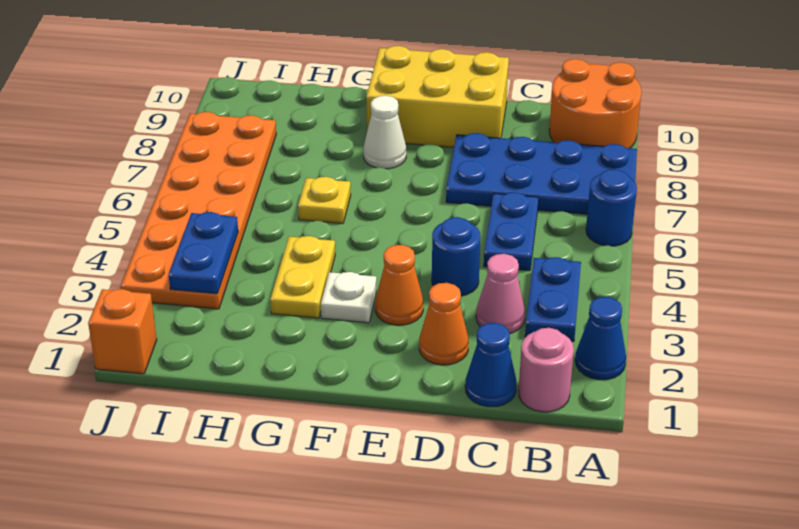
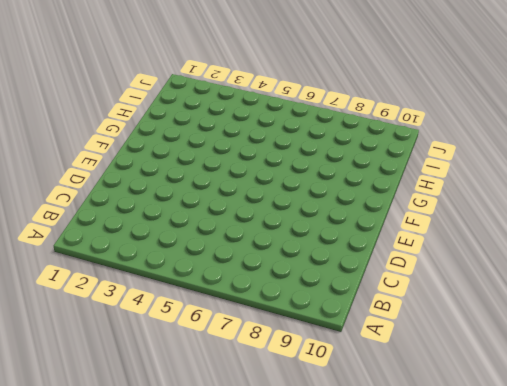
none -> blue cone A2 level 1
none -> blue round brick A6 level 1
none -> blue plate A7:D8 level 1

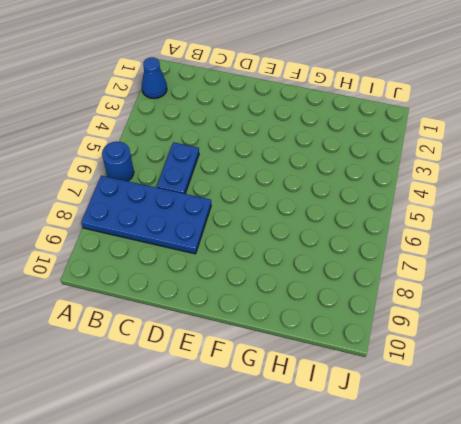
none -> orange round brick A9:B10 level 1
none -> pink round brick B1 level 1
none -> blue plate B3:B4 level 1

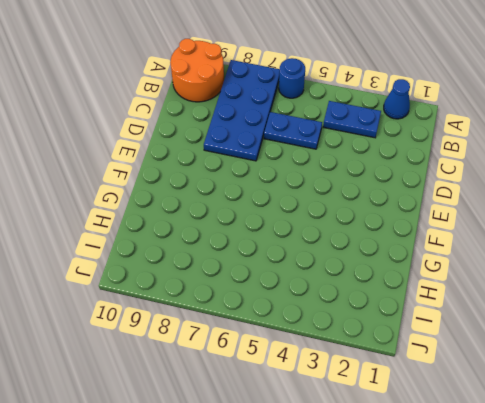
none -> pink round brick B1 level 1
none -> blue cone C1 level 1
none -> pink cone C3 level 1

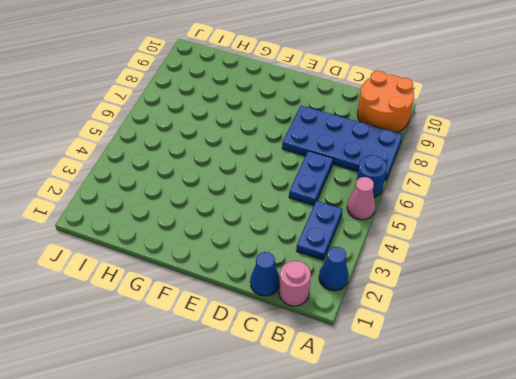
pink cone A5 level 1 -> pink cone C3 level 1
none -> orange cone D2 level 1
none -> blue round brick D4 level 1
none -> yellow brick D9:F10 level 1

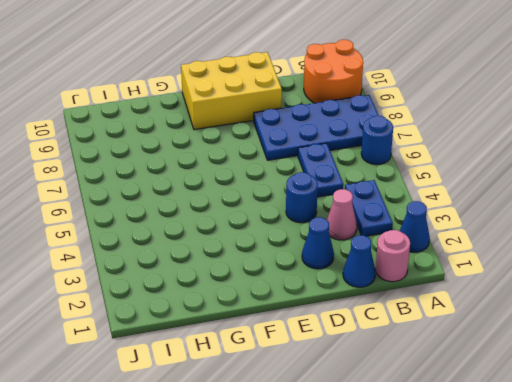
blue cone D2 level 1 -> orange cone D2 level 1
none -> orange cone E3 level 1
none -> white plate F3 level 1
none -> white cone F8 level 1

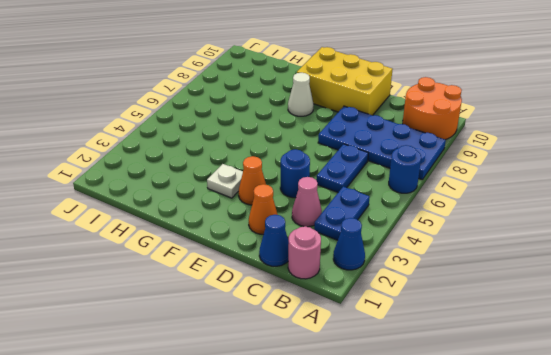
none -> yellow plate G3:G4 level 1
none -> yellow plate G6 level 1
none -> orange plate I3:J8 level 1

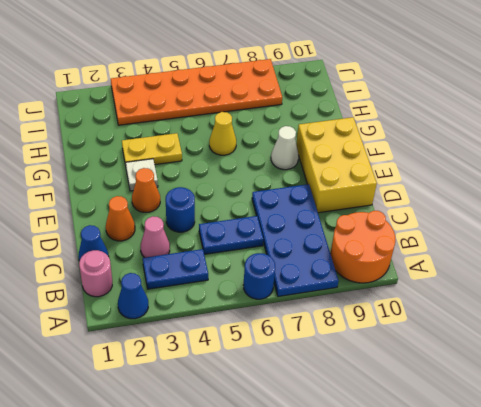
yellow cone G6 level 1 -> yellow plate G6 level 1
none -> orange brick J1 level 1
none -> blue plate I3:I4 level 2

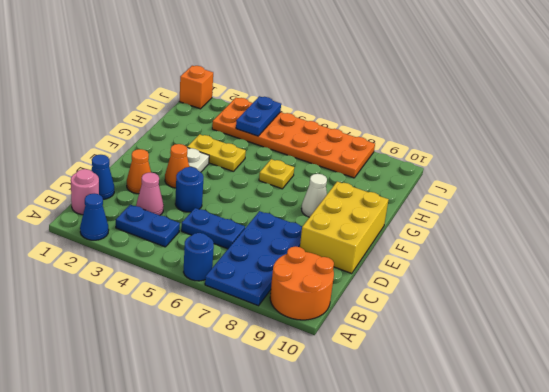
blue plate I4:J4 level 2 -> blue plate I3:I4 level 2

